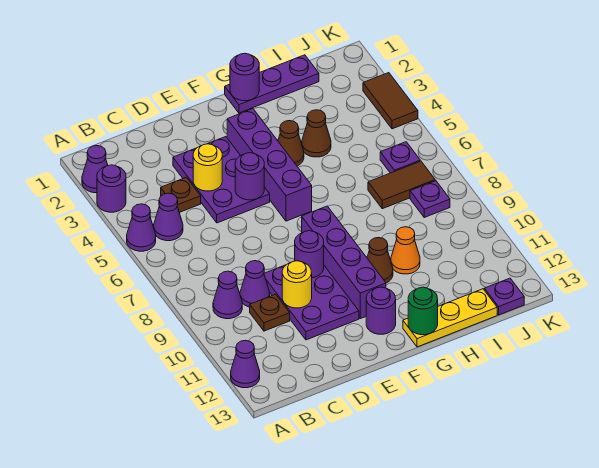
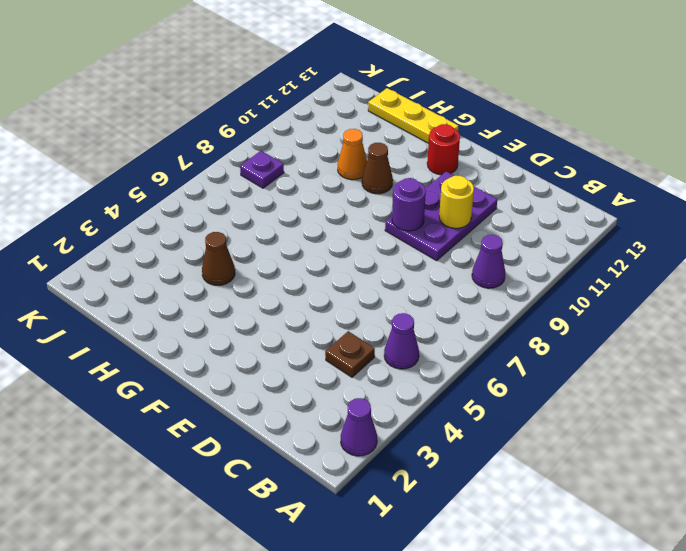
red round brick F12 level 1 -> purple round brick F12 level 1
none -> purple round brick A3 level 1
none -> purple cone A5 level 1
none -> purple cone A12 level 1
none -> purple cone C9 level 1

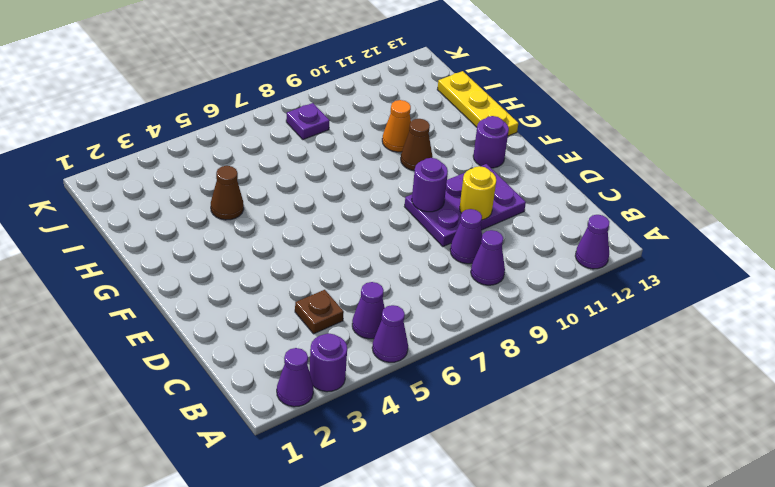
none -> brown plate C10 level 1
none -> purple plate D3:E5 level 1
none -> purple brick F3:F6 level 1
none -> purple brick F8:F11 level 1

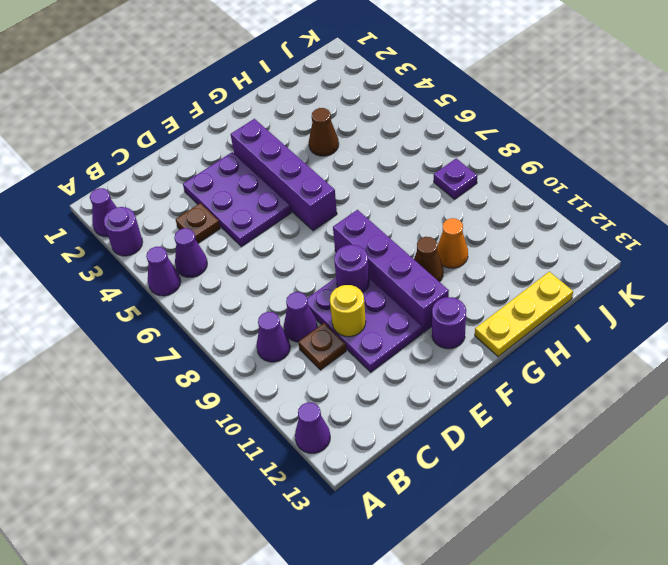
none -> purple plate G1:I1 level 1
none -> brown cone G4 level 1
none -> brown tile I7:J7 level 1
none -> purple plate J6 level 1

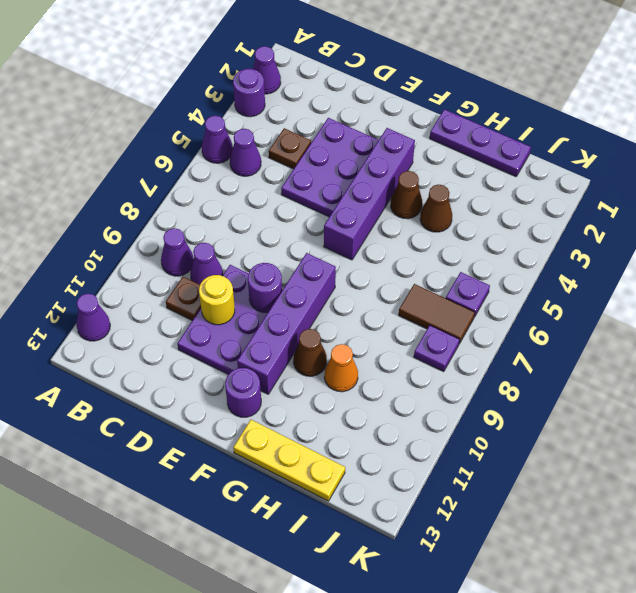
none -> purple plate J13 level 1
none -> brown tile K3:K4 level 1
none -> yellow round brick D4 level 2
none -> purple round brick E5 level 2

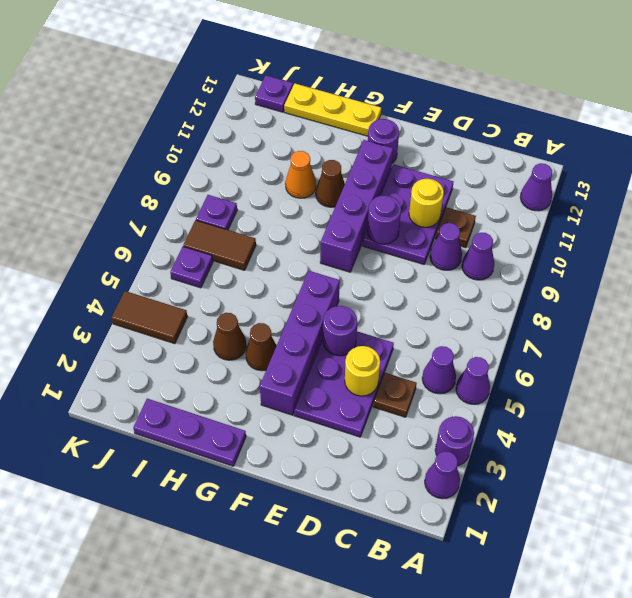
brown tile J4:K4 level 1 -> brown tile K3:K4 level 1
none -> purple round brick G1 level 2
none -> green round brick G13 level 2

